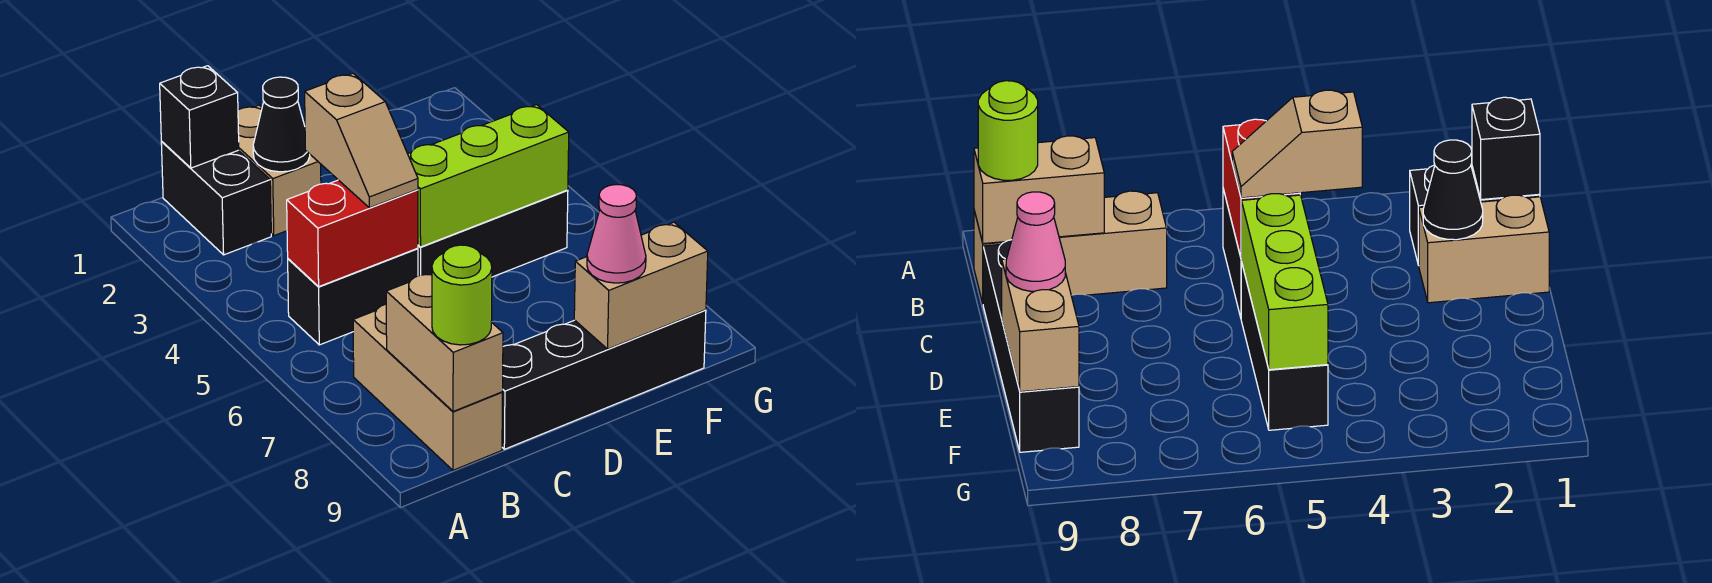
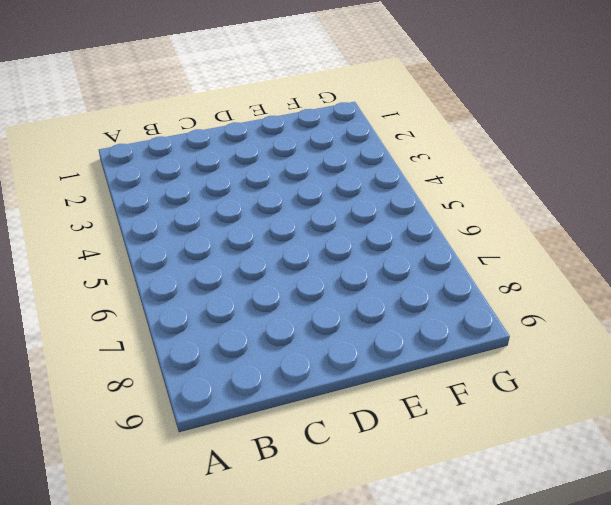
none -> black brick B1:B2 level 1
none -> black brick B5:C5 level 1
none -> tan brick B7:B9 level 1

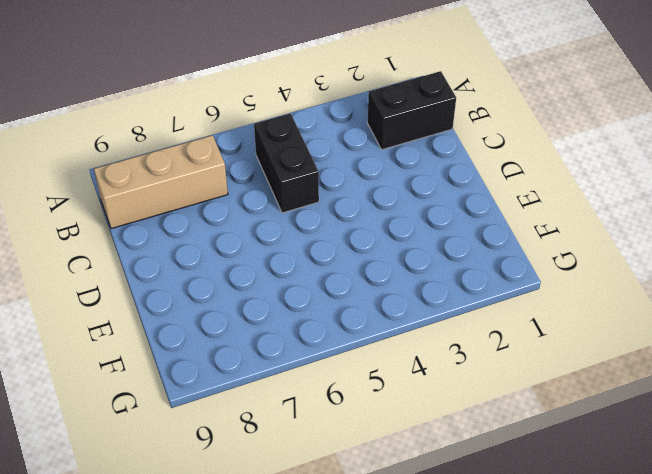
none -> tan brick C1:C2 level 1
none -> black brick C9:F9 level 1
none -> black brick D5:F5 level 1

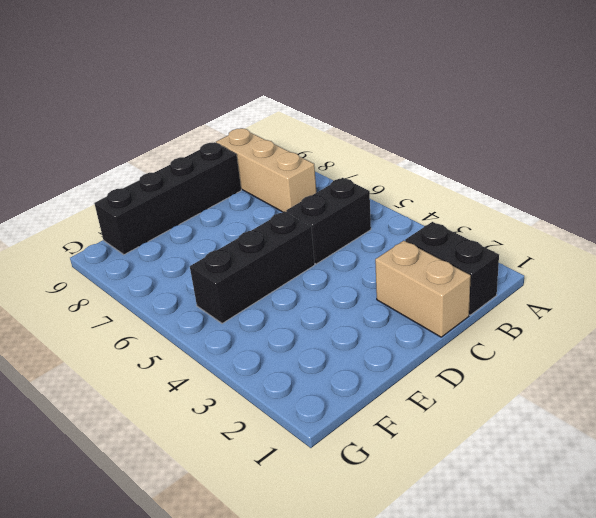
none -> black brick B1 level 2
none -> red brick B5:C5 level 2
none -> tan brick B8:B9 level 2

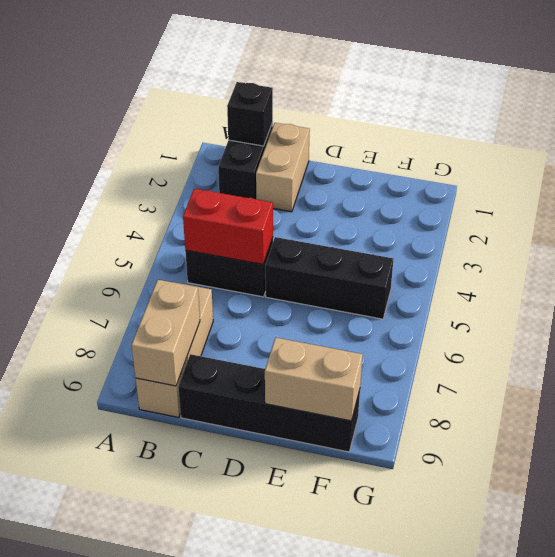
none -> black cone C2 level 2
none -> lime brick D5:F5 level 2
none -> lime round brick B9 level 3

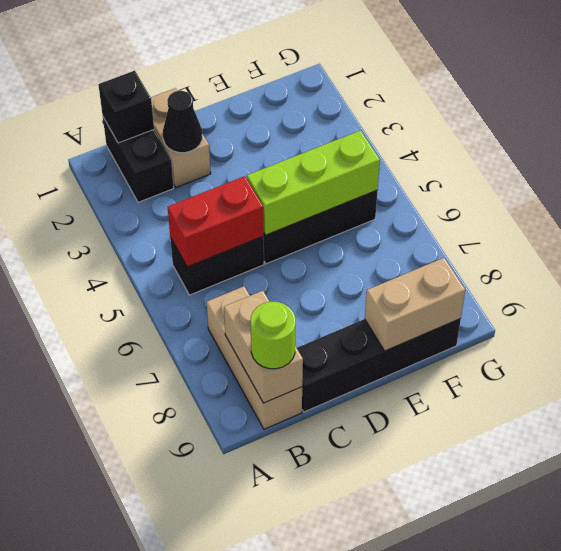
none -> tan slope C4:C5 level 3 top 4
none -> pink cone E9 level 3

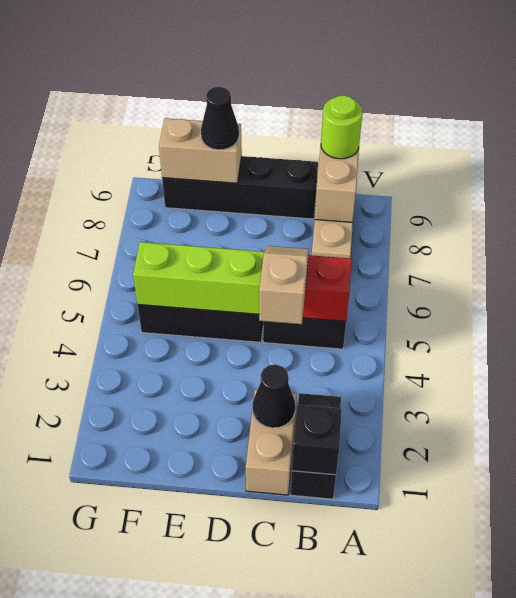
black cone E9 level 3 -> pink cone E9 level 3

